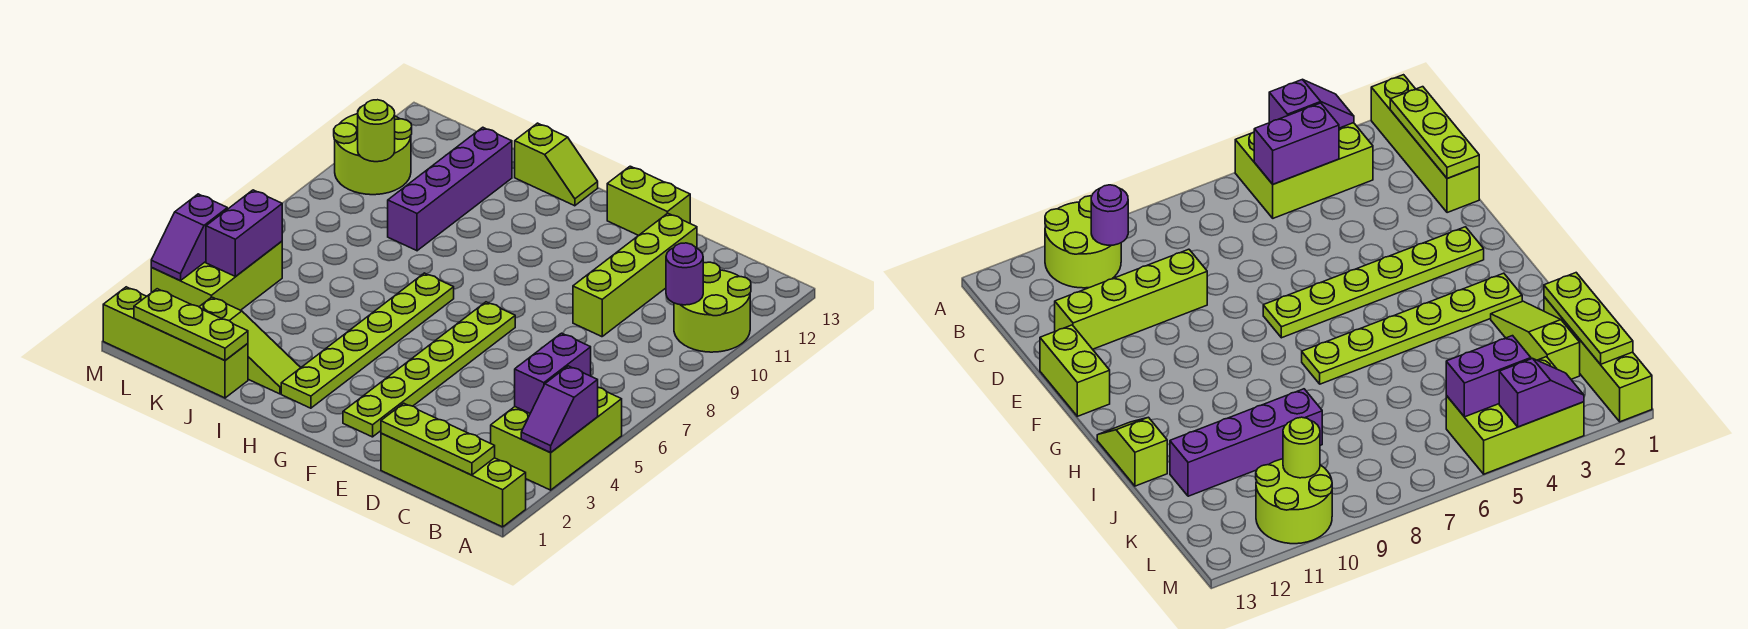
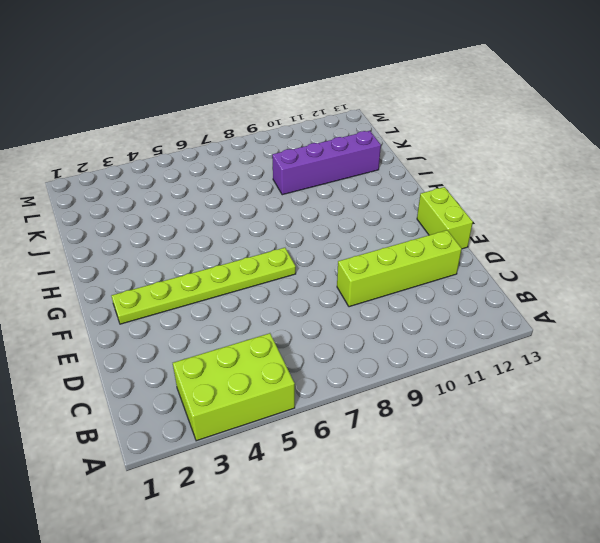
none -> lime brick A1:D1 level 1
none -> lime round brick A10:B11 level 1
none -> lime plate H2:H7 level 1

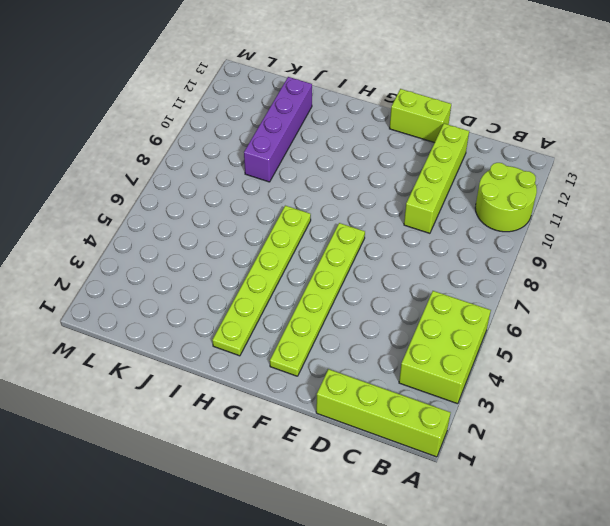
none -> lime slope H13:I13 level 1 top I
none -> lime slope I2:K2 level 1 top K
none -> lime brick J1:M1 level 1

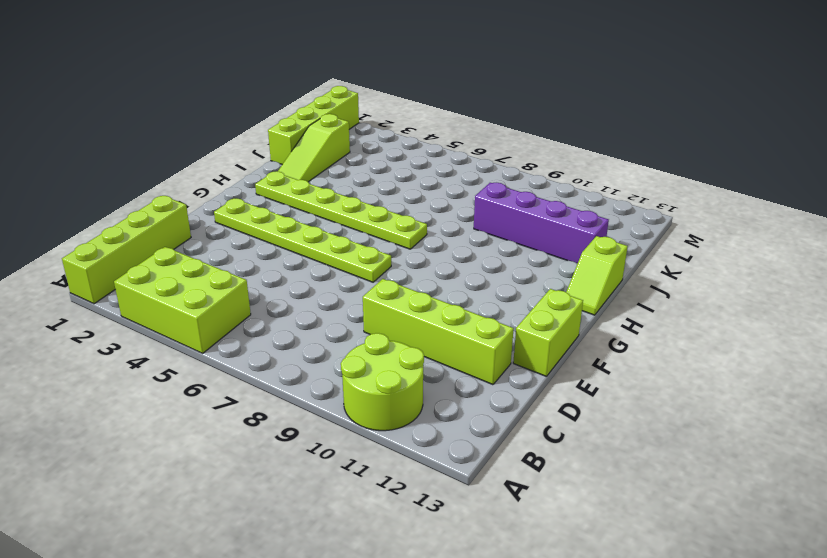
none -> lime brick L3:M5 level 1
none -> lime round brick L10:M11 level 1
none -> purple slope A3:A4 level 2 top 4

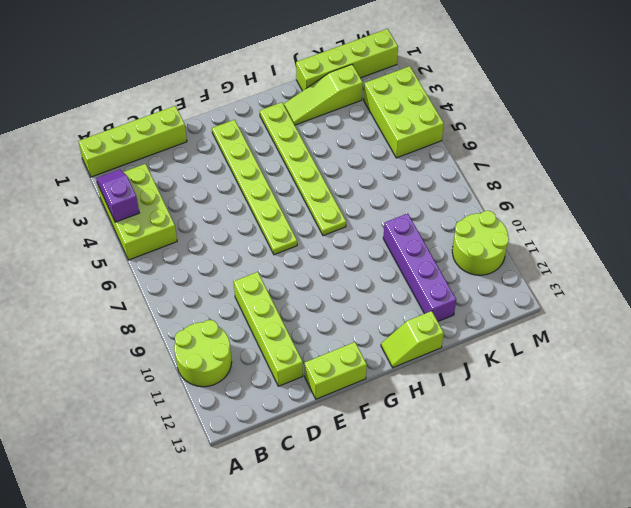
none -> lime plate B1:D1 level 2
none -> purple brick B4:B5 level 2
none -> purple round brick B10 level 2

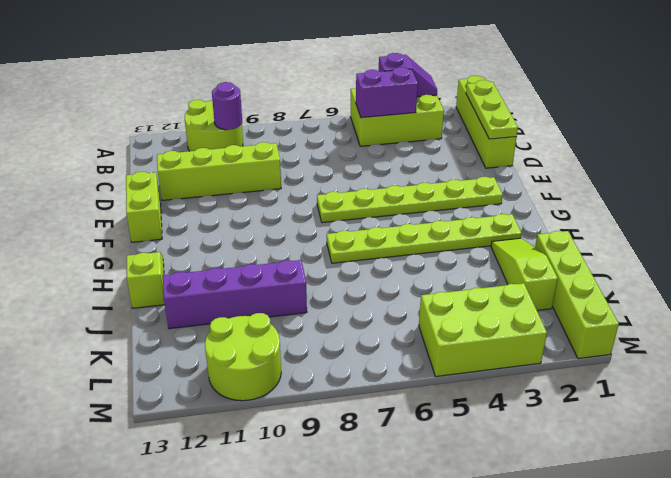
none -> lime plate J1:L1 level 2
none -> purple brick L4:L5 level 2
none -> lime round brick L10 level 2

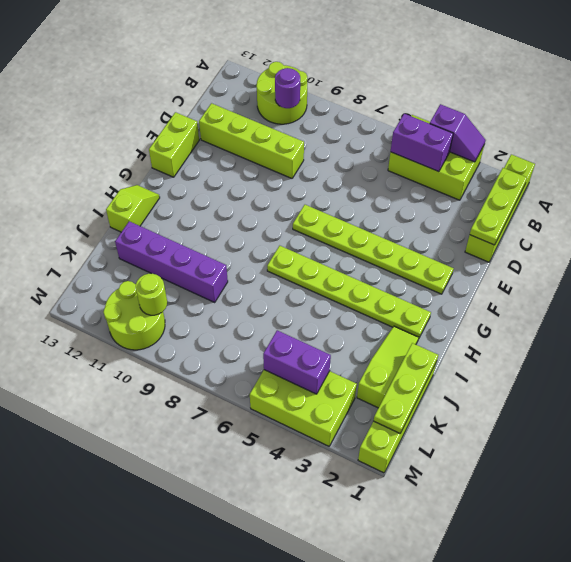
none -> purple slope M3:M4 level 2 top 4

